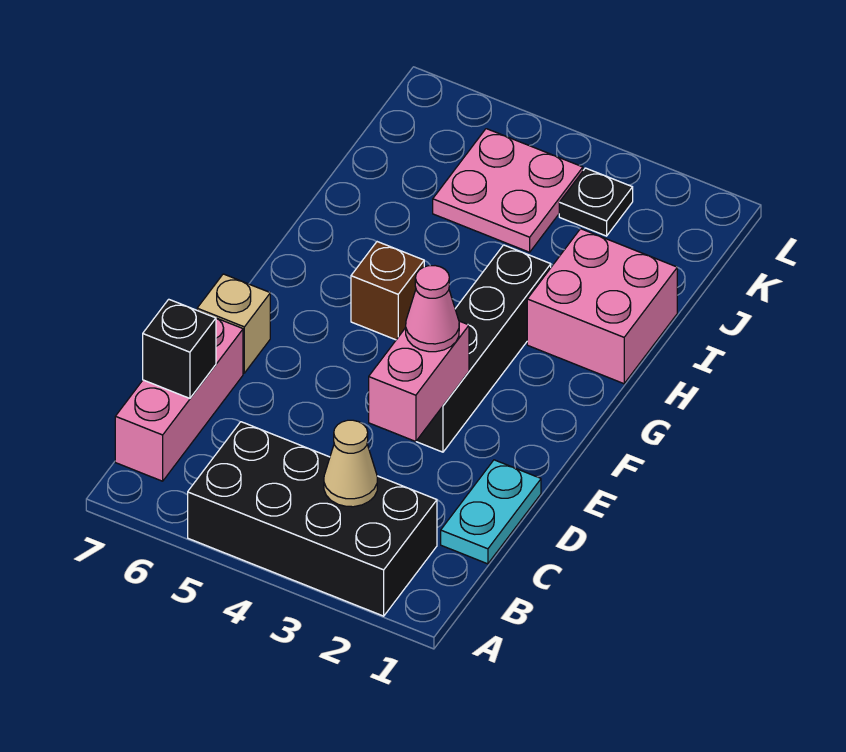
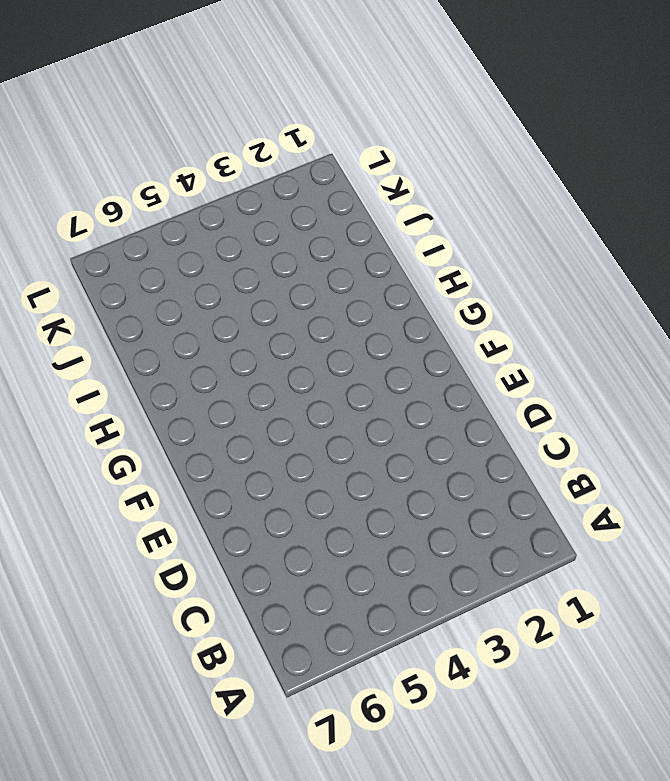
none -> black brick A2:B5 level 1
none -> pink brick B7:D7 level 1
none -> cyan plate C1:D1 level 1

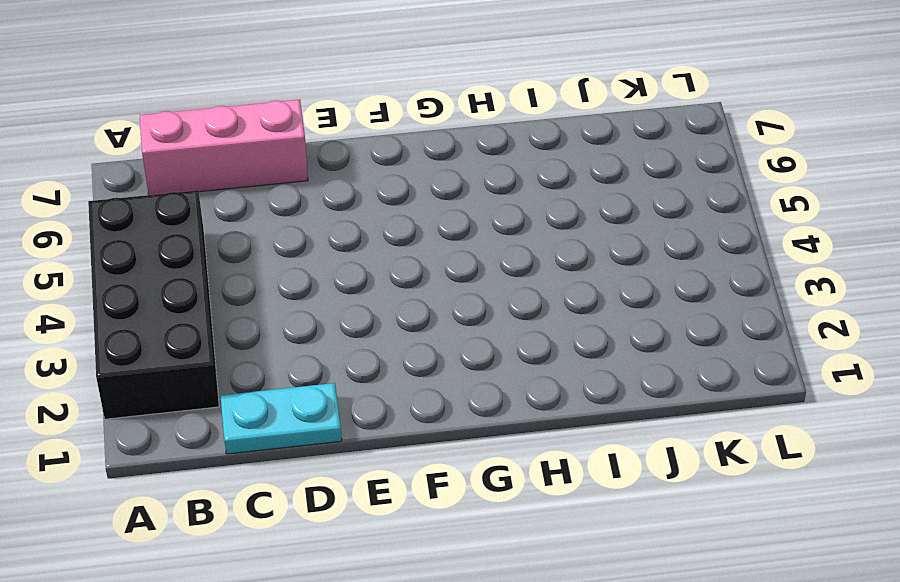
none -> black brick E3:H3 level 1
none -> tan brick E7 level 1
none -> brown brick G5 level 1

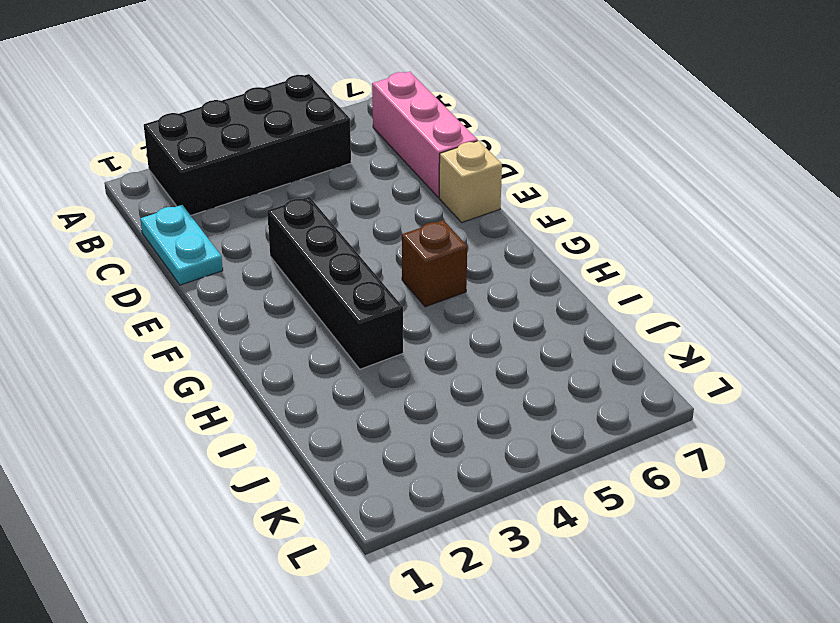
none -> pink brick H1:I2 level 1
none -> pink plate J4:K5 level 1
none -> black plate K3 level 1

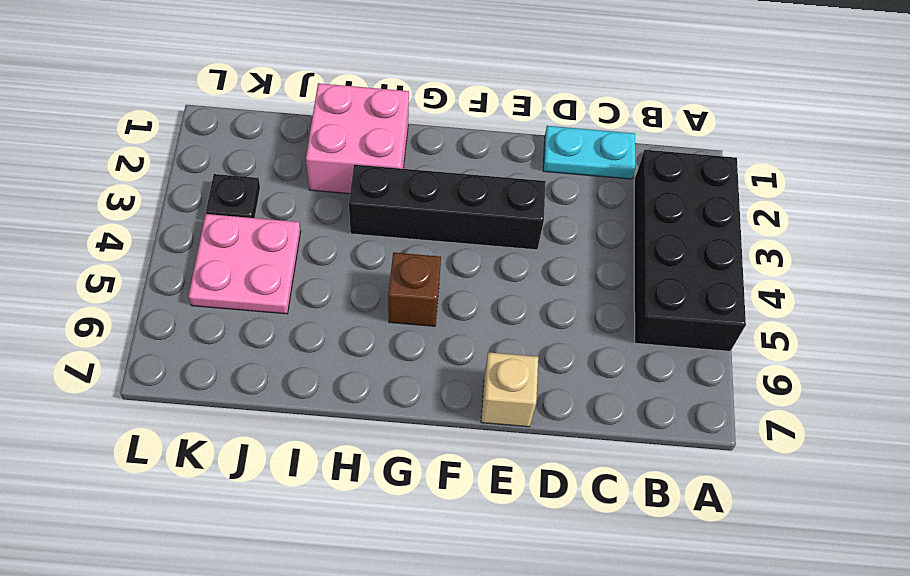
none -> pink brick B7:D7 level 1
none -> tan cone B3 level 2
none -> black brick C7 level 2

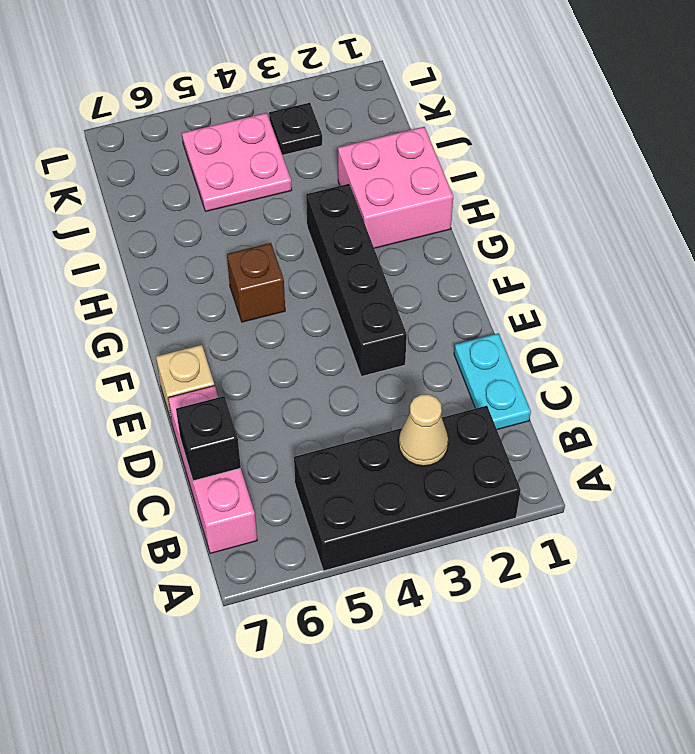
none -> pink brick D3:E3 level 2
none -> pink cone E3 level 3

